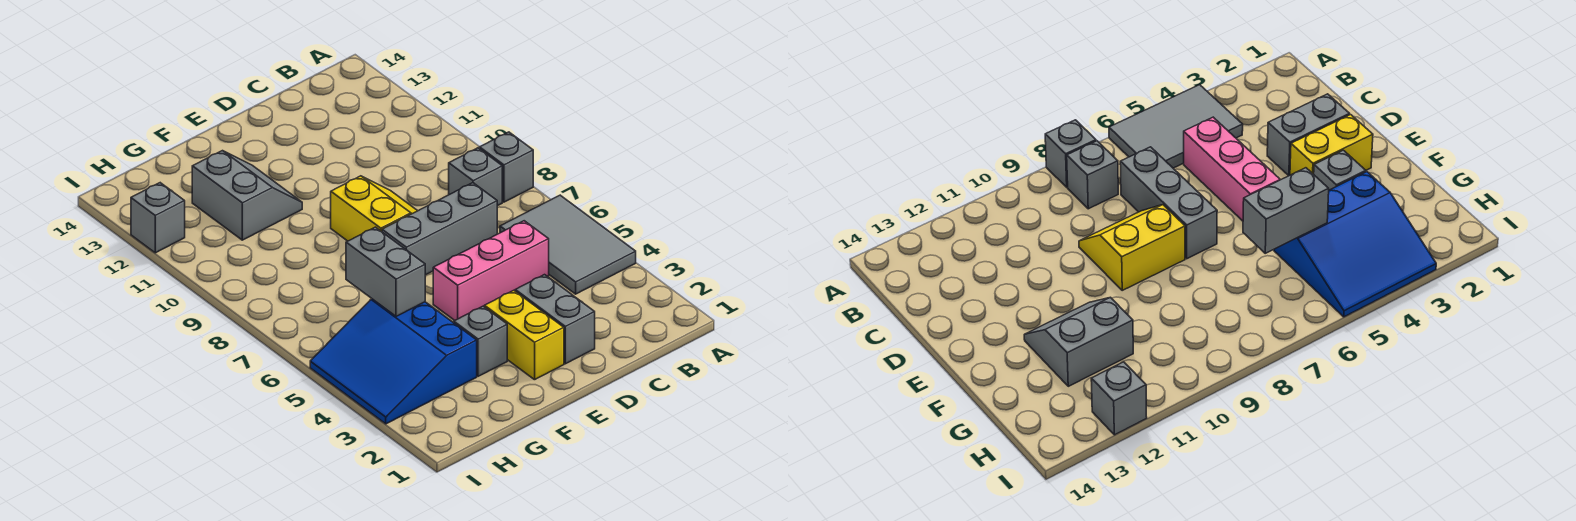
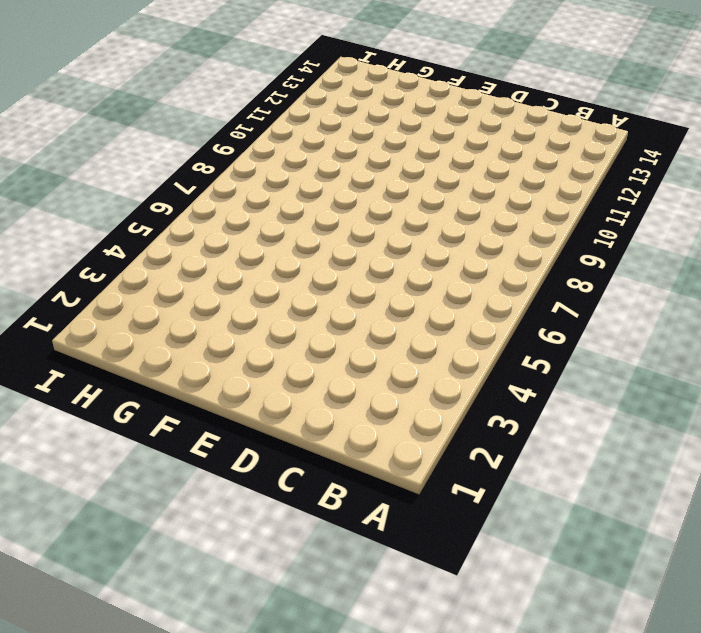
none -> grey tile A4:B6 level 1
none -> grey brick A8 level 1
none -> grey brick B8 level 1

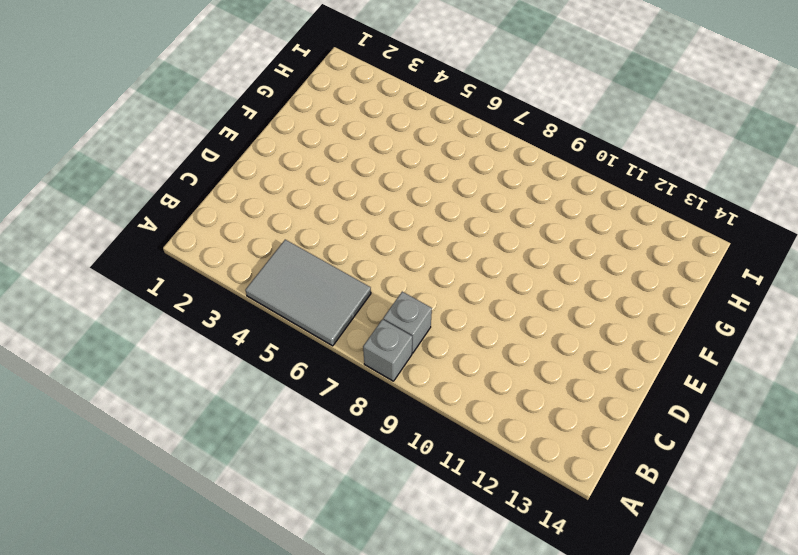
none -> pink brick C5:E5 level 1
none -> grey brick C7:E7 level 1
none -> grey brick D2:D3 level 1

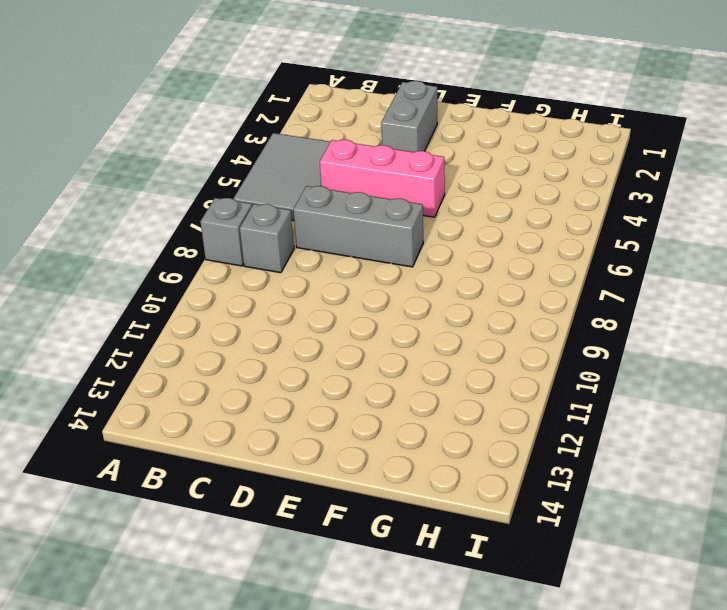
none -> yellow slope D8:E9 level 1 top E
none -> yellow brick E2:E3 level 1
none -> grey brick F3 level 1

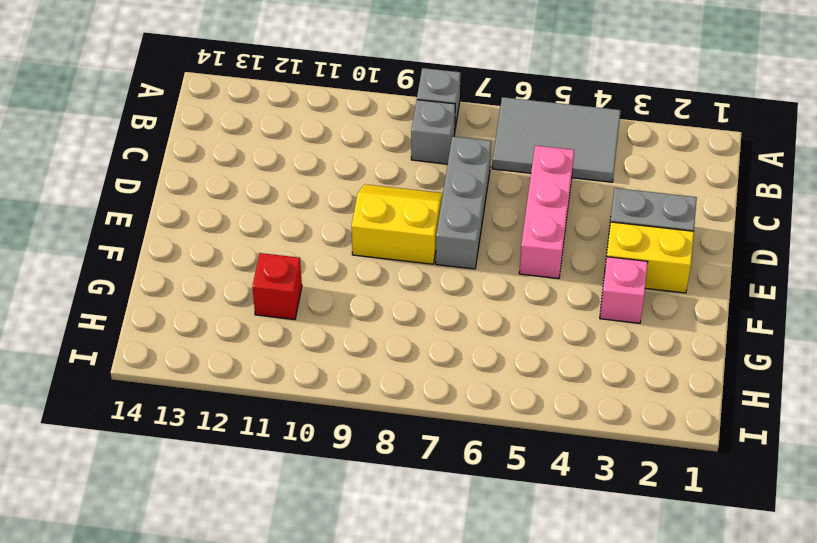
pink brick F3 level 1 -> grey brick F3 level 1
red brick G11 level 1 -> grey slope F11:G12 level 1 top G
none -> blue slope G3:I5 level 1 top G
none -> grey brick I12 level 1
none -> grey brick G5:G6 level 2

